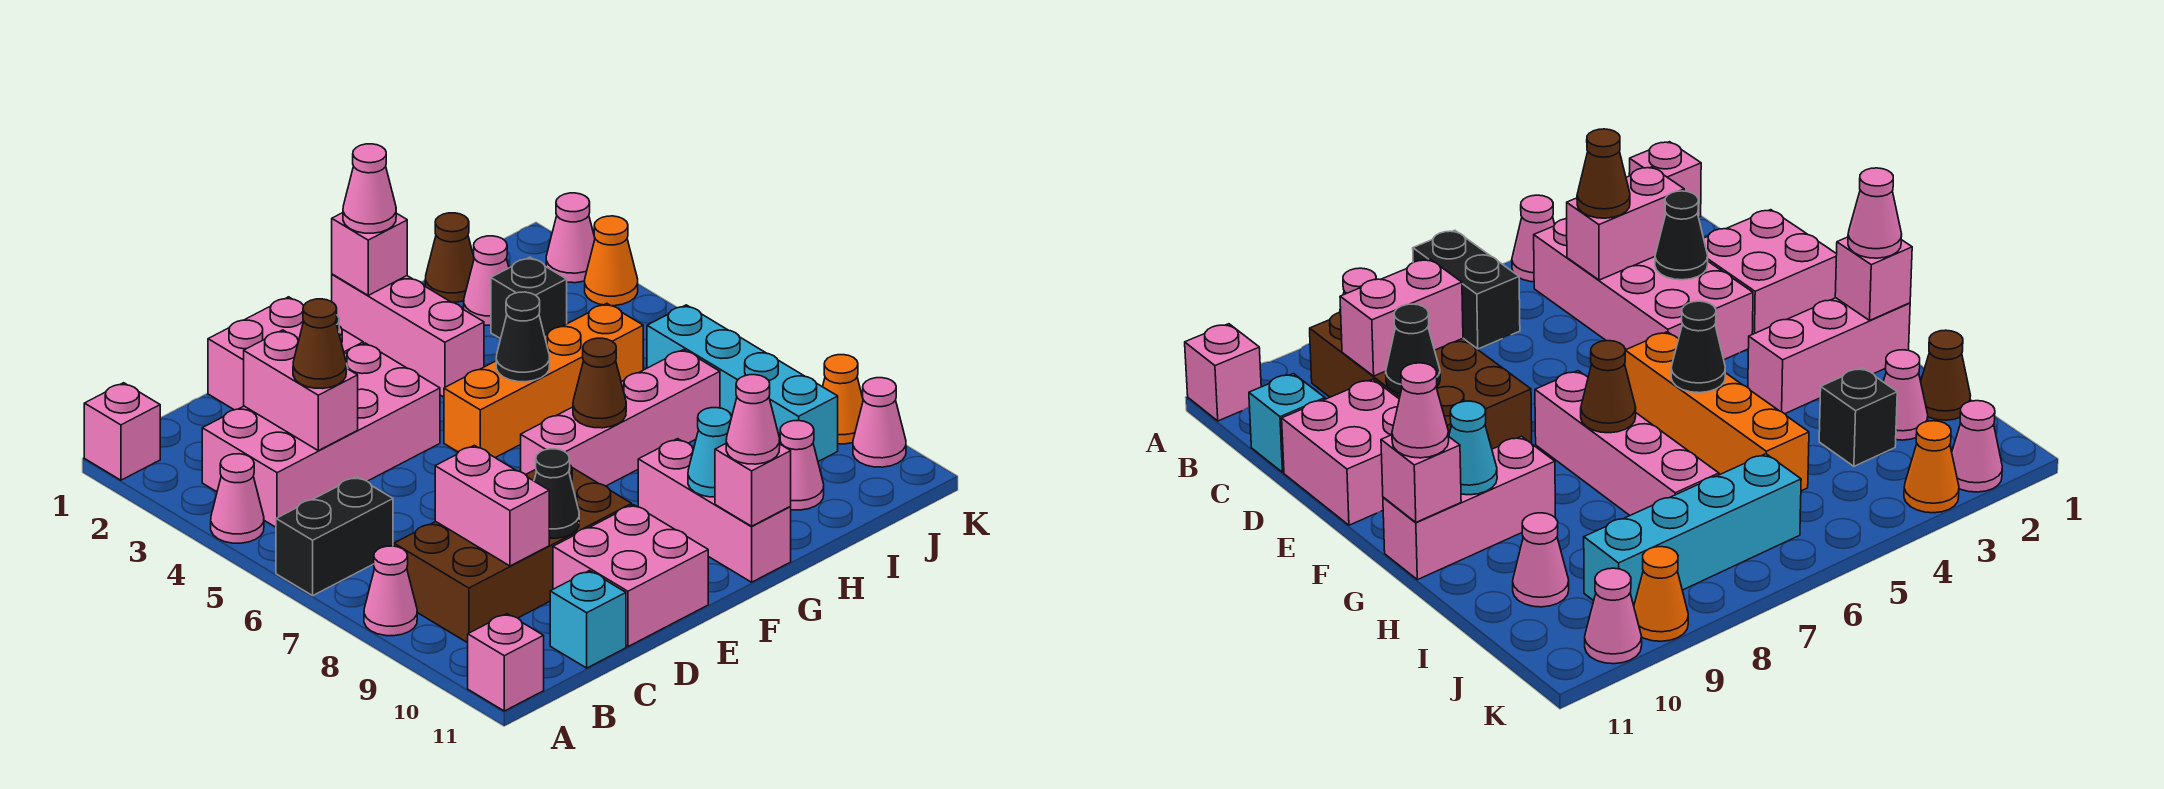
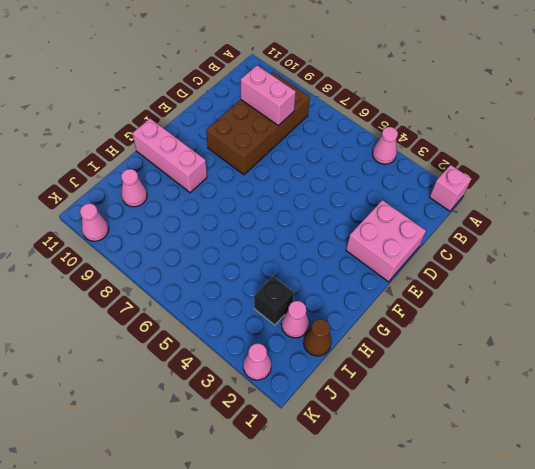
none -> black brick A6:B6 level 1
none -> pink cone A8 level 1
none -> pink brick A11 level 1
none -> pink brick B3:E4 level 1

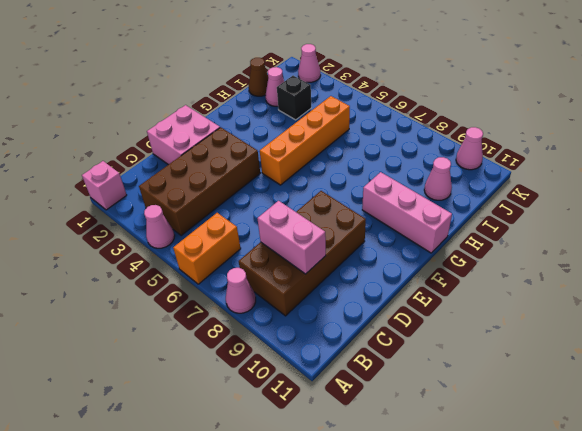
orange brick A6:B6 level 1 -> black brick A6:B6 level 1
brown brick B3:E4 level 1 -> pink brick B3:E4 level 1
none -> pink brick A11 level 1
none -> cyan brick C11 level 1
none -> pink brick D10:E11 level 1
none -> pink brick F7:I7 level 1

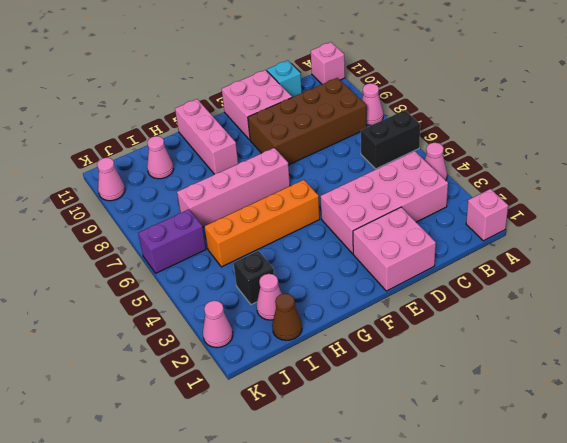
purple brick J6:K6 level 1 -> cyan brick J6:J9 level 1
none -> pink brick G1:G3 level 1
none -> orange cone K3 level 1
none -> orange cone K9 level 1
none -> pink brick C3:C4 level 2

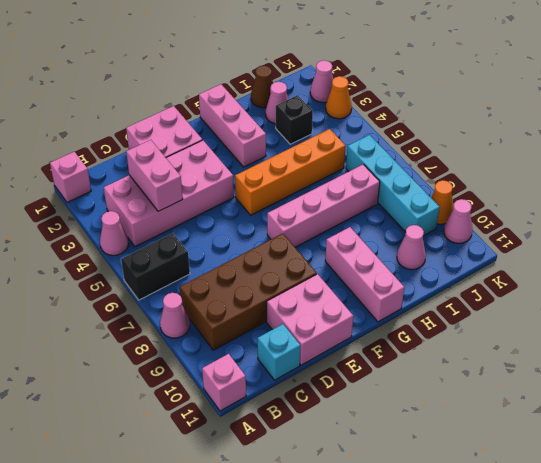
none -> pink brick C8:C9 level 2
none -> black cone D3 level 2
none -> black cone D9 level 2
none -> pink brick G1 level 2

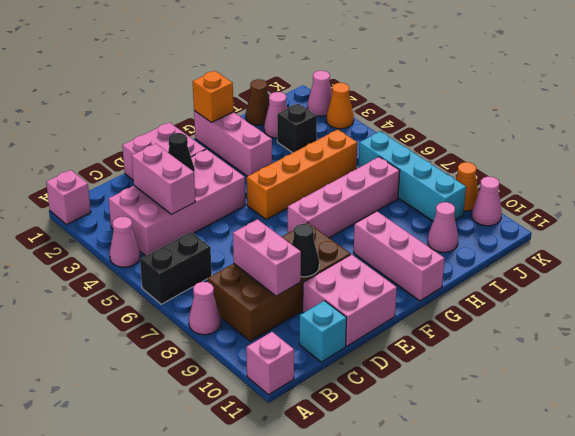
orange brick G1 level 2 -> pink brick G1 level 2
none -> black cone G5 level 2
none -> brown cone G7 level 2
none -> cyan cone G10 level 2
none -> pink brick G11 level 2

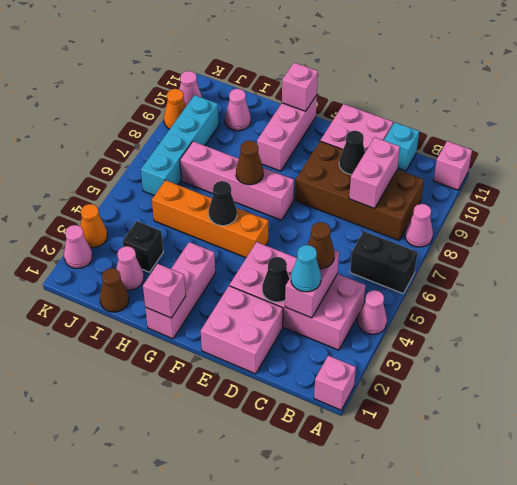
cyan cone C3 level 3 -> cyan cone G10 level 2
none -> pink cone G1 level 3
none -> pink cone G11 level 3

